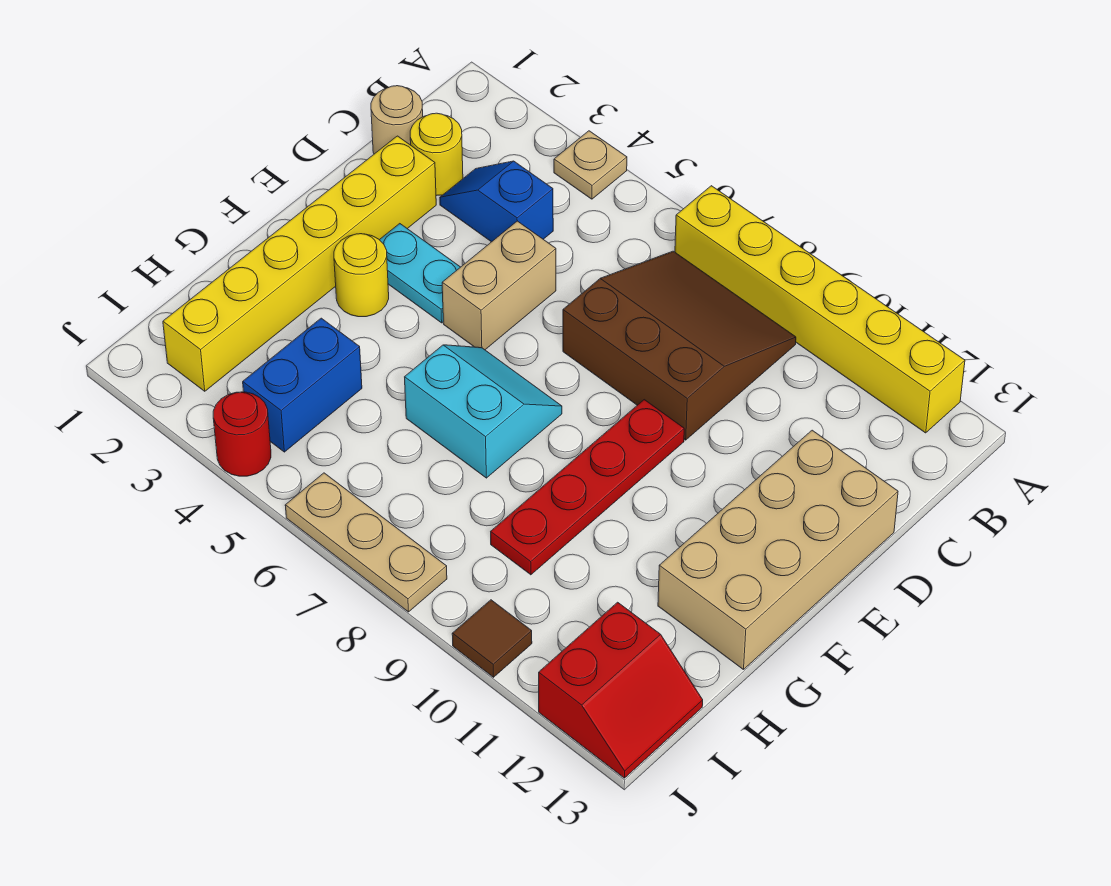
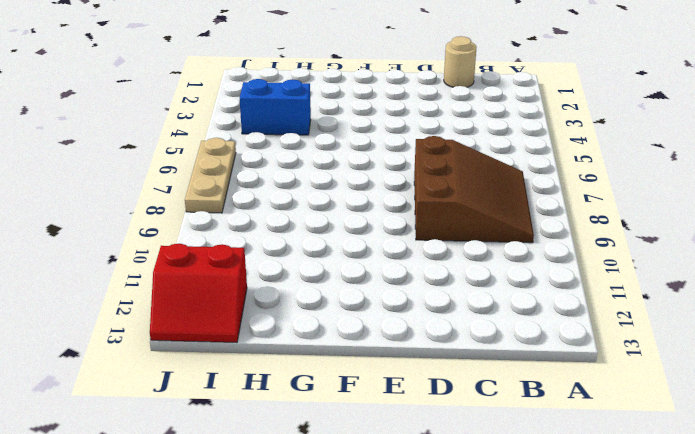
none -> tan plate A4 level 1
none -> yellow brick A7:A12 level 1
none -> yellow round brick C2 level 1

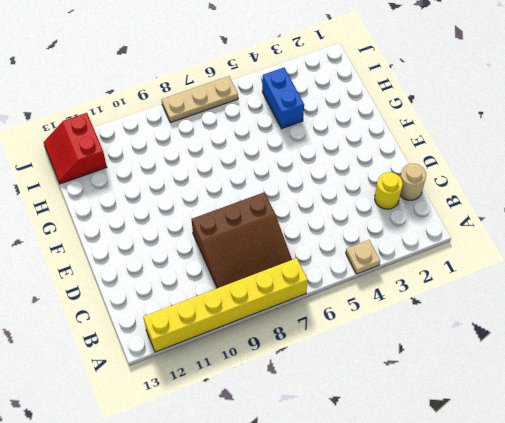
none -> blue slope C3:C4 level 1 top 4
none -> yellow brick D2:I2 level 1
none -> tan brick D5:E5 level 1

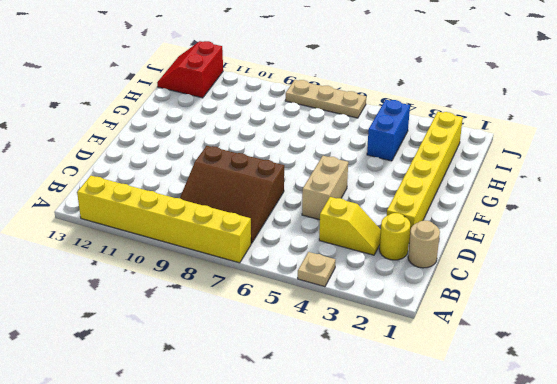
yellow slope C3:C4 level 1 top 4 -> blue slope C3:C4 level 1 top 4
none -> tan brick D12:G13 level 1
none -> cyan plate E3:E4 level 1
none -> red plate E9:H9 level 1

